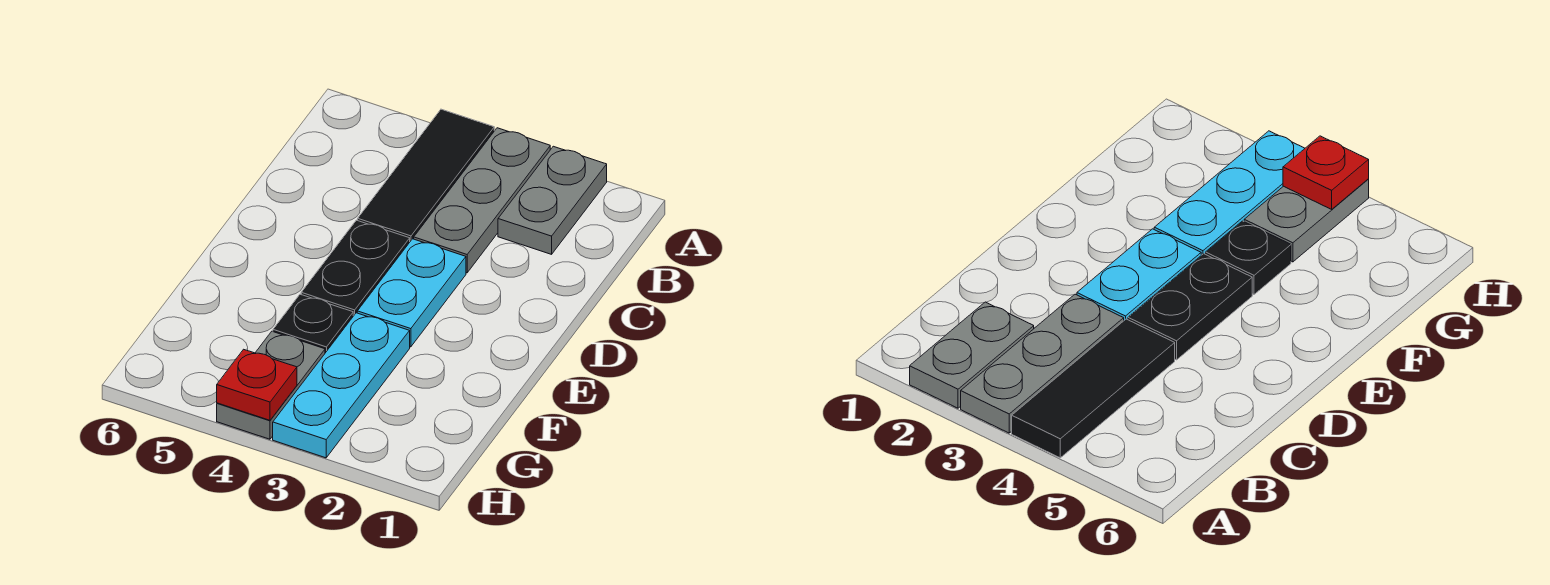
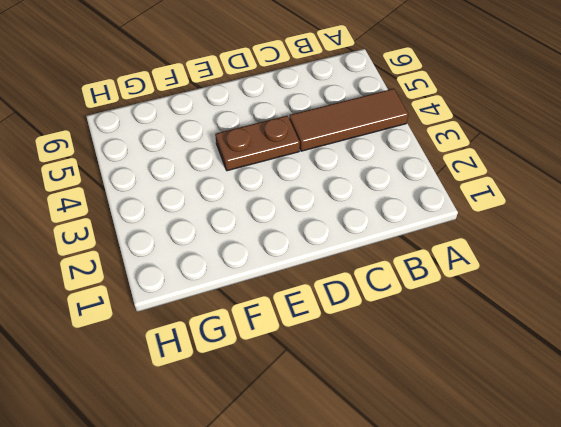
brown tile A4:C4 level 1 -> black tile A4:C4 level 1
brown plate D4:E4 level 1 -> black plate D4:E4 level 1
none -> grey plate A2:B2 level 1
none -> grey plate A3:C3 level 1

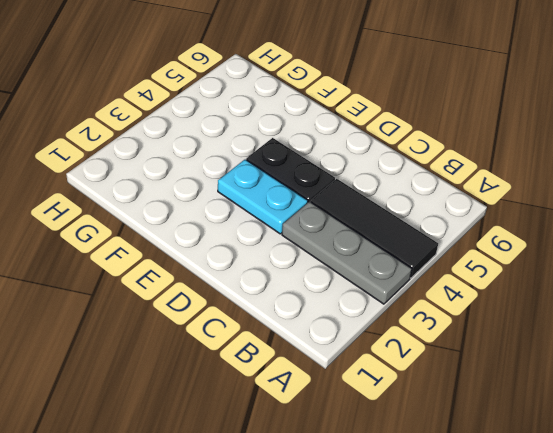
none -> grey plate A2:B2 level 1
none -> cyan plate F3:H3 level 1

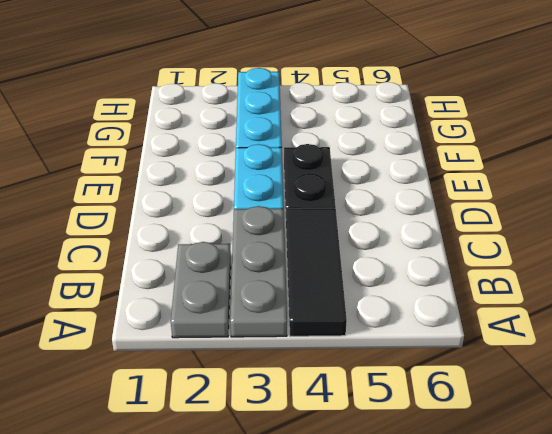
none -> black plate F4 level 1
none -> grey plate G4:H4 level 1

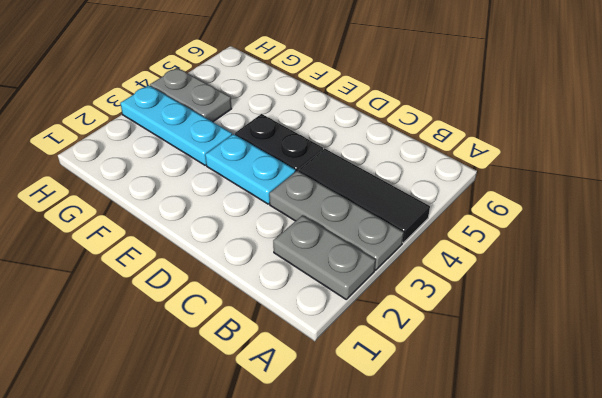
none -> black plate F4 level 1
none -> red plate H4 level 2

